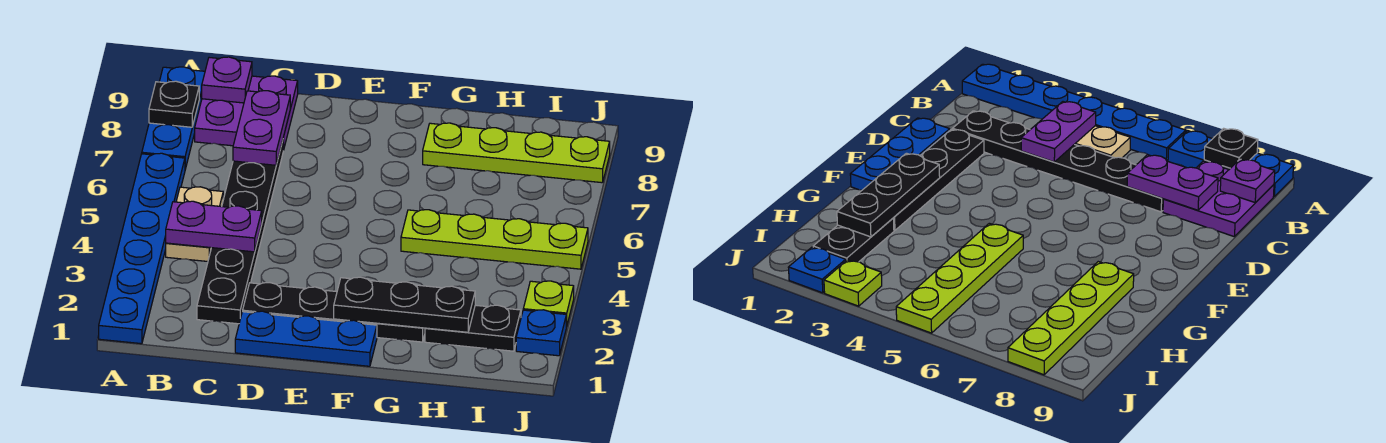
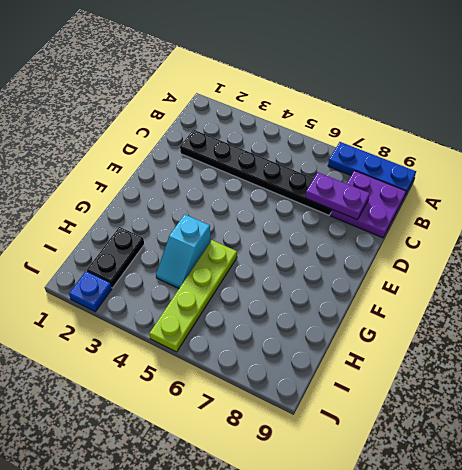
cyan slope G4:H4 level 1 top G -> none
none -> blue plate A1:A6 level 1
none -> tan plate B4:B5 level 1
none -> blue plate D1:F1 level 1

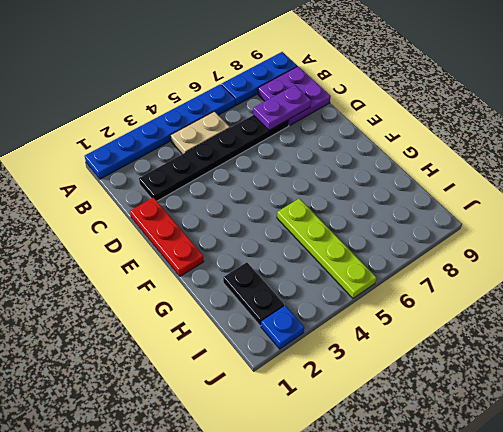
red plate D1:F1 level 1 -> blue plate D1:F1 level 1
none -> black plate D2:G2 level 1
none -> lime plate G8:J8 level 1
none -> lime plate J3 level 1

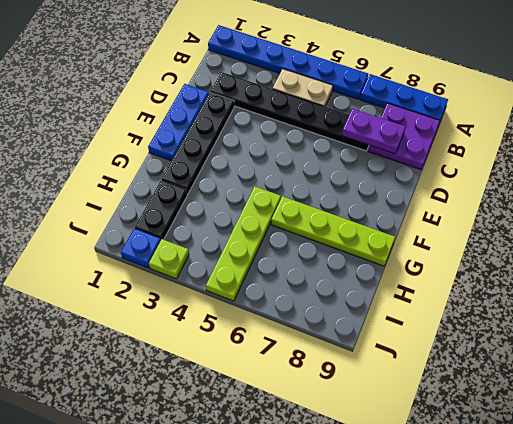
lime plate G6:G9 level 1 -> lime plate G8:J8 level 1
none -> black plate A8 level 2
none -> purple plate B4:C4 level 2
none -> purple plate B9 level 2

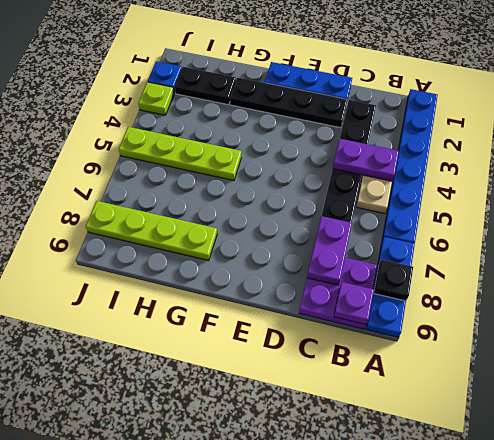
none -> black plate F2:H2 level 2

